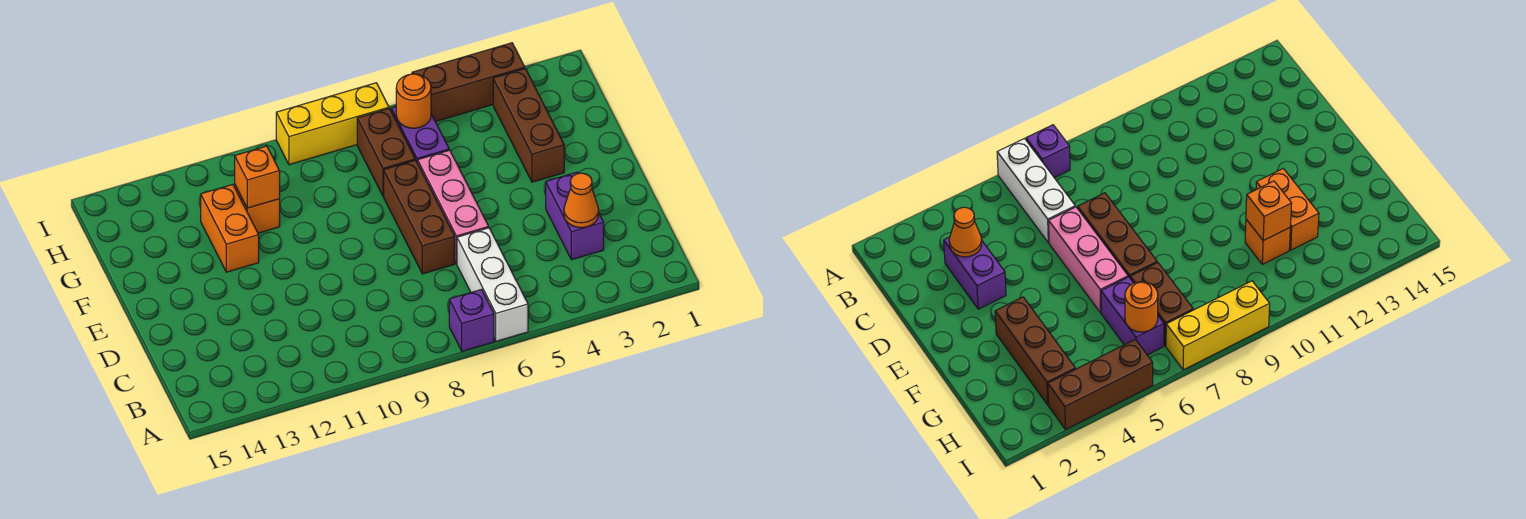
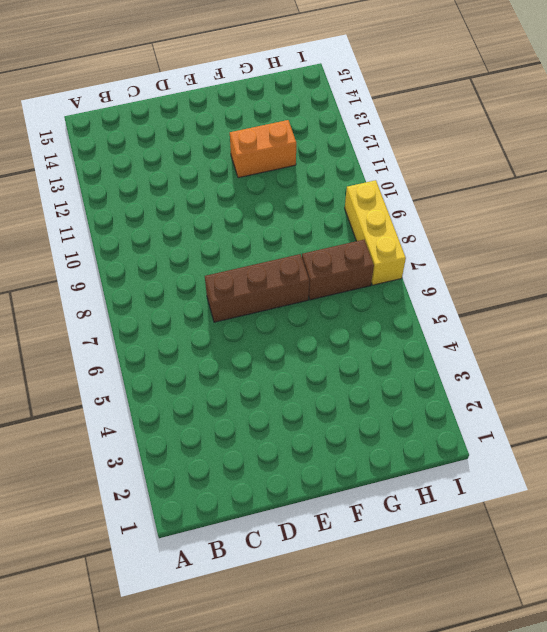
none -> white brick A6:C6 level 1
none -> purple brick A7 level 1
none -> purple brick C3:D3 level 1

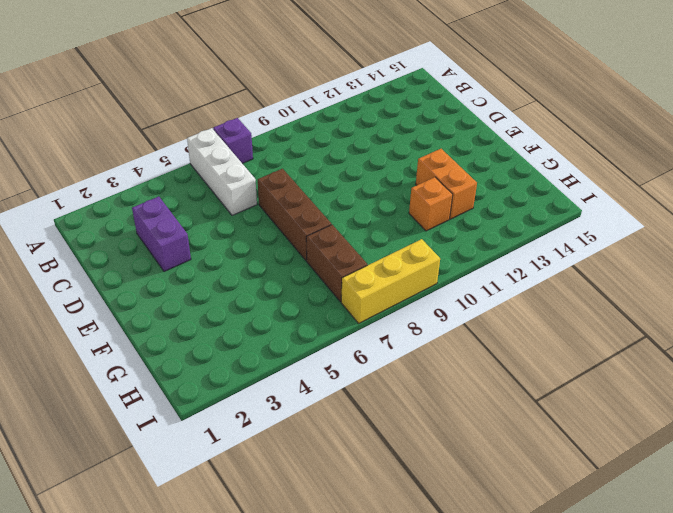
none -> pink brick D6:F6 level 1
none -> brown brick F3:H3 level 1
none -> purple brick G6:H6 level 1

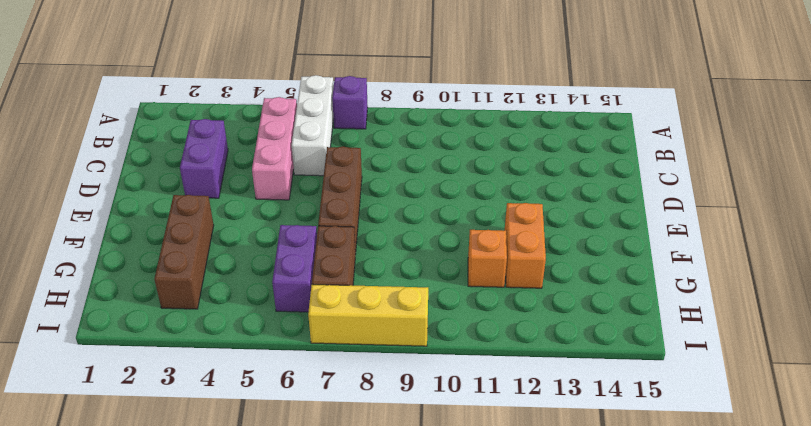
pink brick B5:D5 level 1 -> pink brick D6:F6 level 1
none -> brown brick I3:I5 level 1
none -> orange cone C3 level 2
none -> orange brick G11 level 2

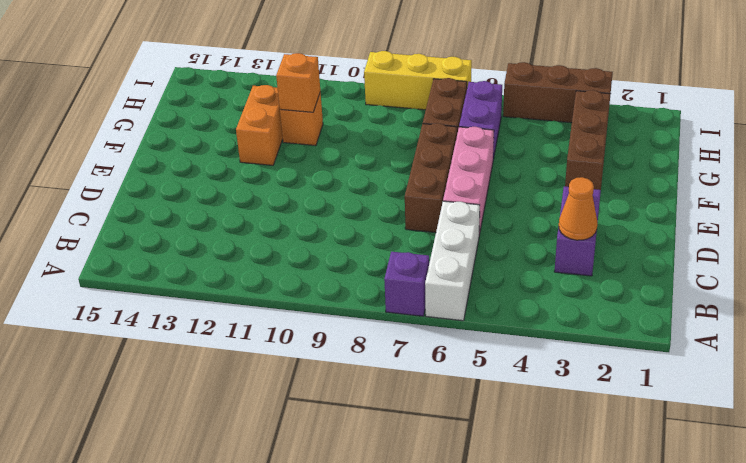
none -> orange round brick H6 level 2

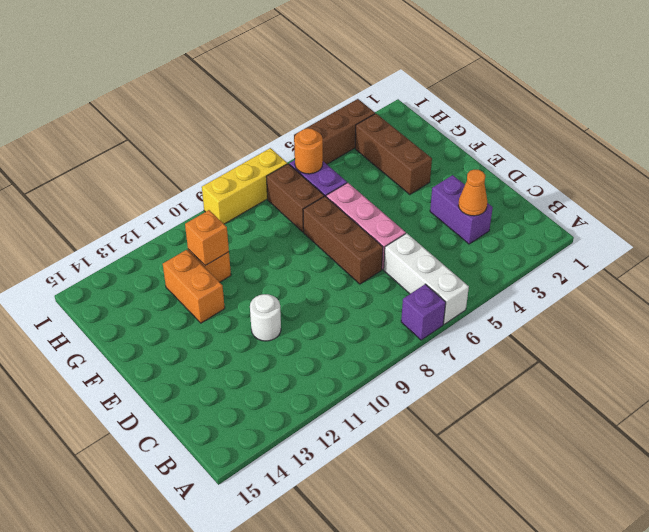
white round brick D11 level 1 -> none

